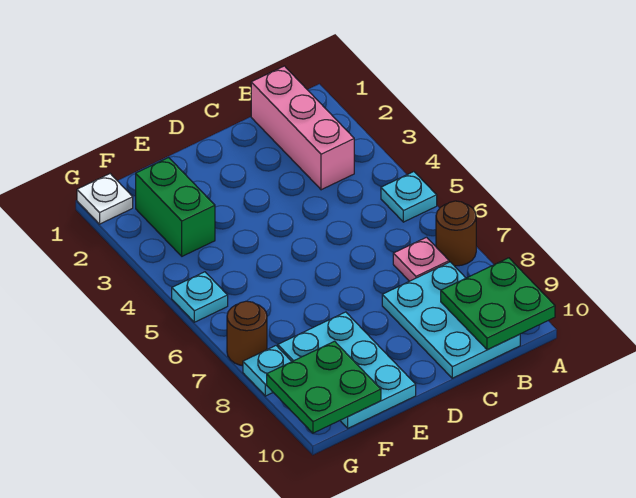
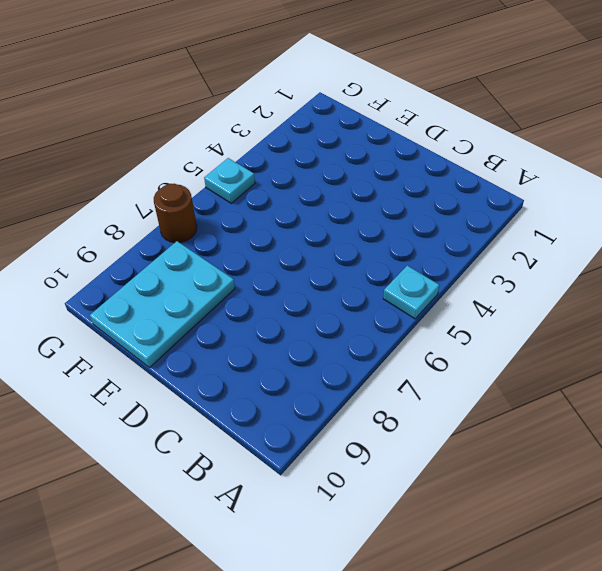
none -> brown round brick A7 level 1
none -> pink brick B1:B3 level 1
none -> pink plate B7 level 1

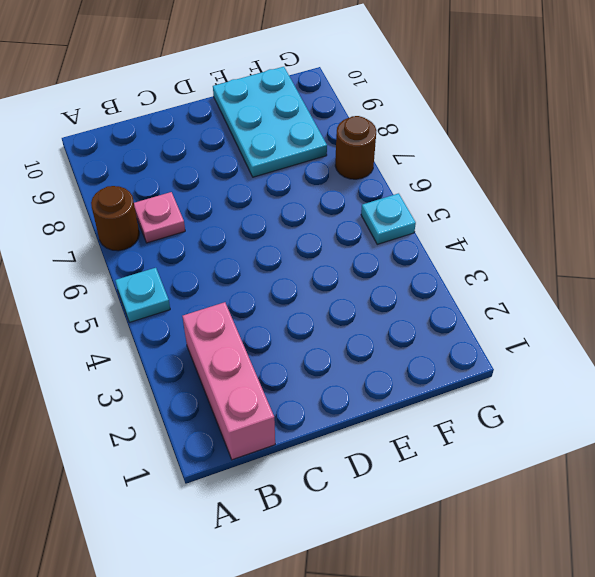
none -> cyan plate B8:C10 level 1
none -> green brick F2:F3 level 1
none -> white plate G1 level 1

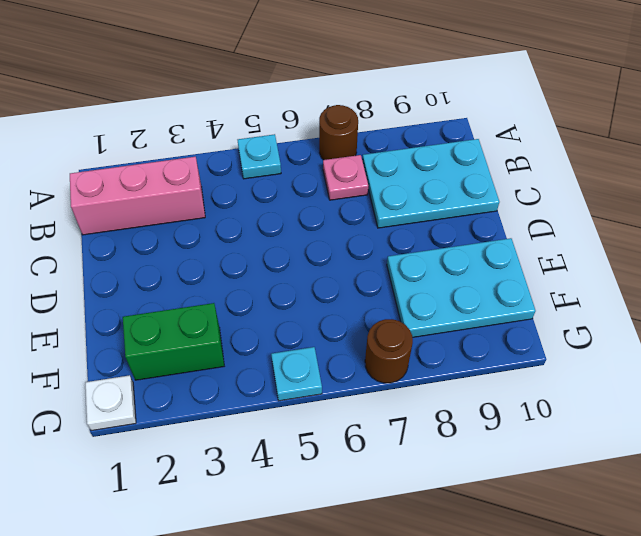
none -> cyan plate G8 level 1
none -> green plate A9:B10 level 2
none -> green plate F9:G10 level 2

